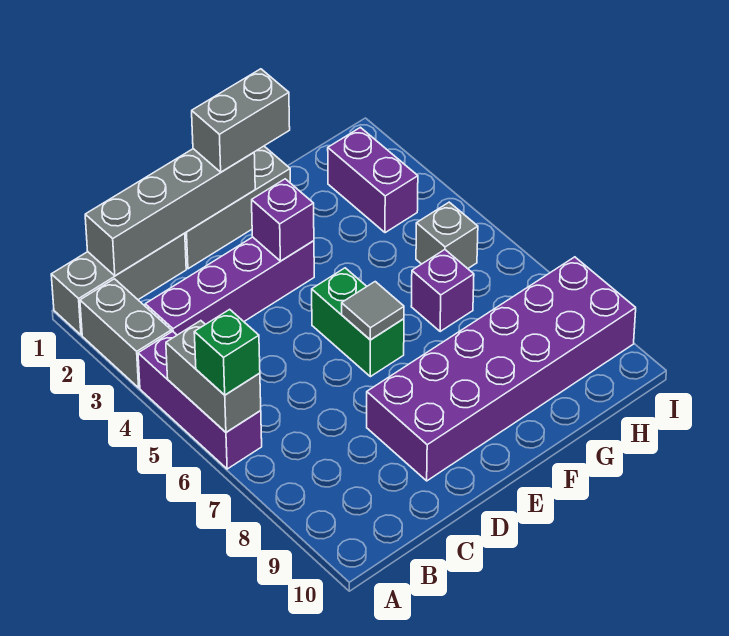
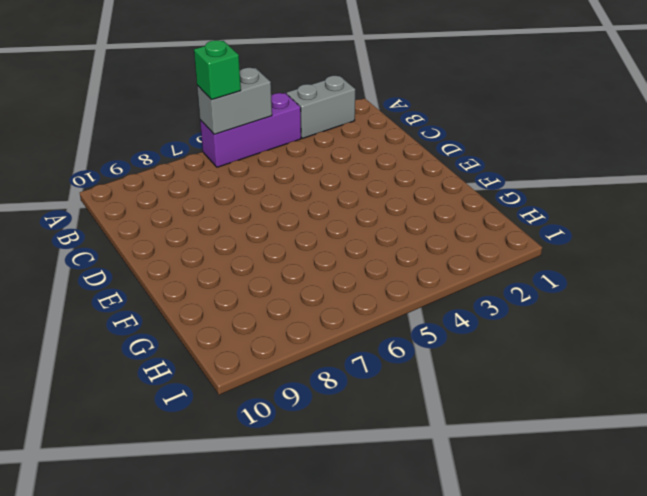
none -> grey brick A1:C1 level 1
none -> purple brick B3:E3 level 1
none -> grey brick D1:F1 level 1

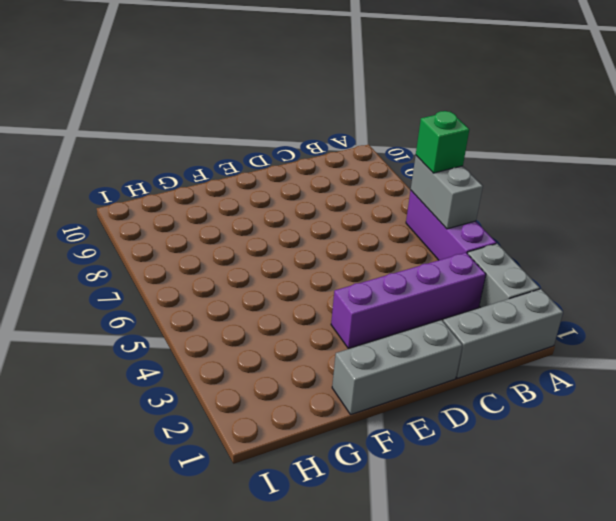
none -> purple brick D8:I9 level 1
none -> green brick E5:E6 level 1
none -> purple brick G6 level 1

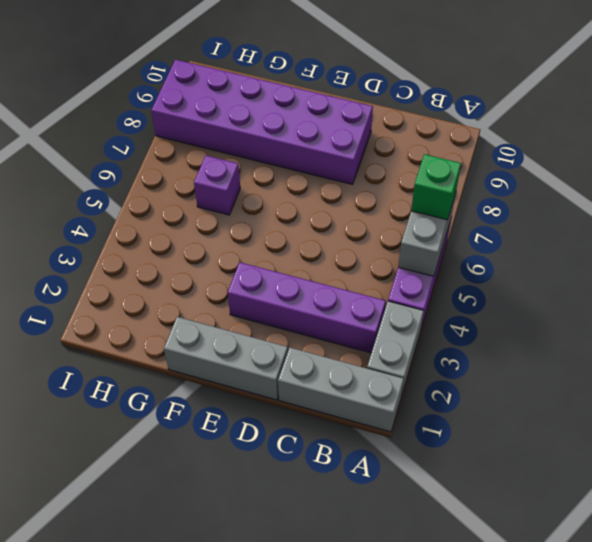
none -> green brick E5:E6 level 1
none -> purple brick H2:H3 level 1
none -> grey brick H5 level 1

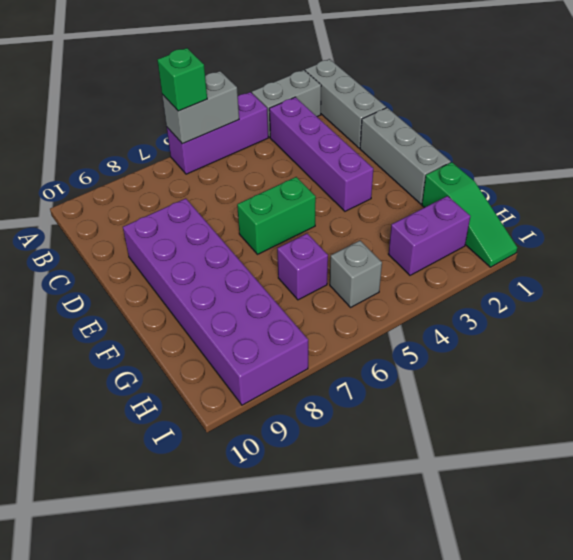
green slope G1:I1 level 1 top G -> none
none -> grey brick B1:E1 level 2
none -> purple brick E3 level 2
none -> grey tile E6 level 2

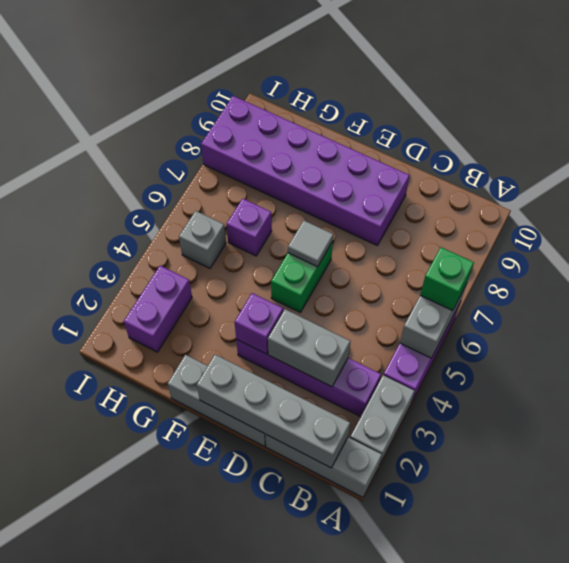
grey brick C3:D3 level 2 -> grey brick E1:F1 level 3

